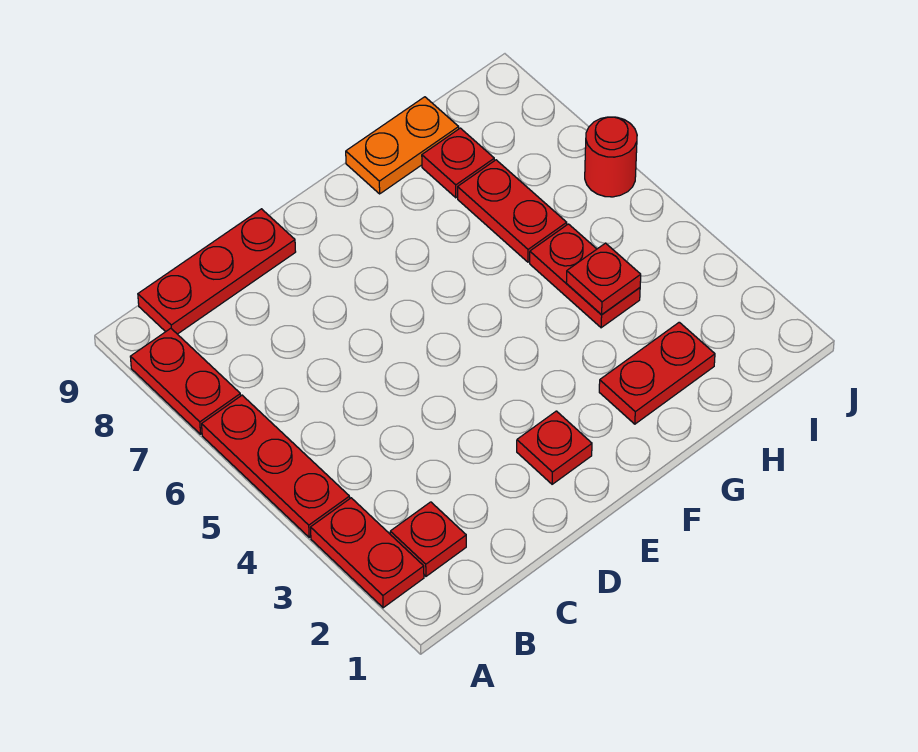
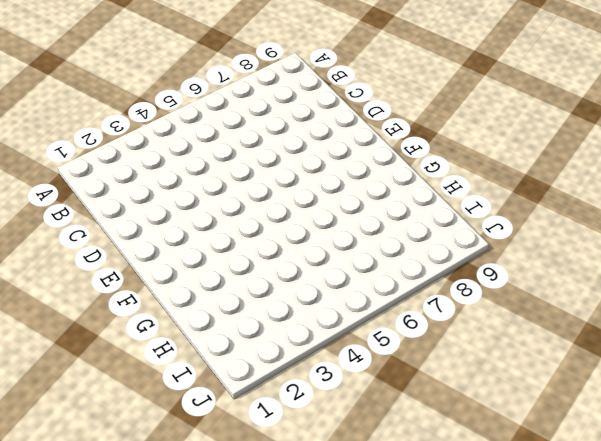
none -> red plate A2:A3 level 1
none -> red plate A4:A6 level 1
none -> red plate A7:A8 level 1

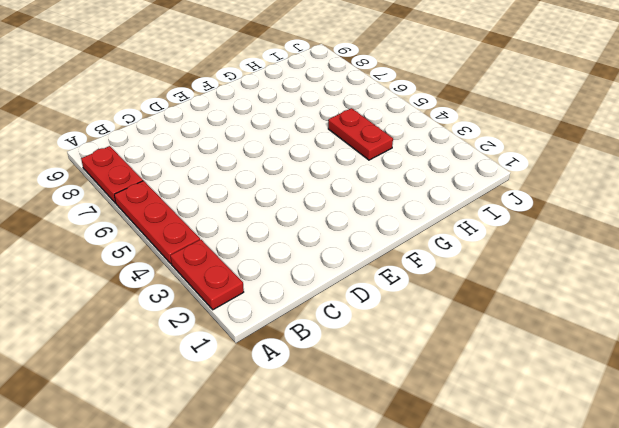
none -> red plate B2 level 1
none -> red plate B9:D9 level 1
none -> red plate E2 level 1

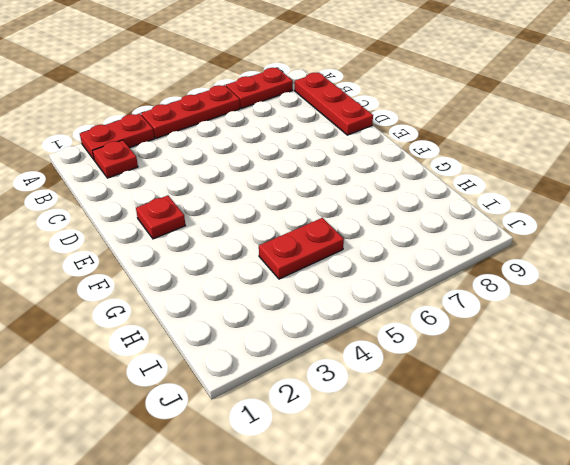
none -> red plate G2:H2 level 1
none -> orange plate G9:H9 level 1
none -> red plate H6:H7 level 1

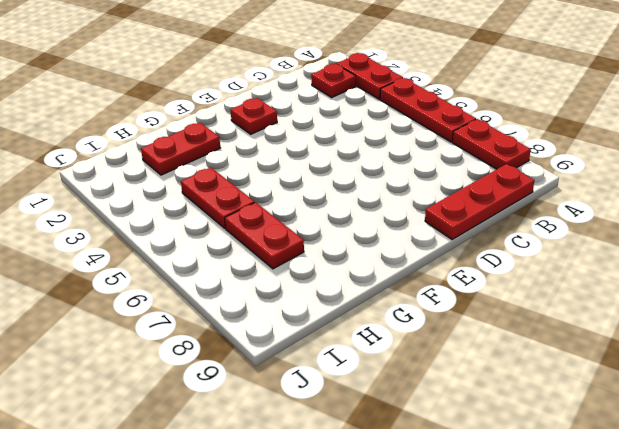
none -> orange plate G9:H9 level 1
none -> red plate H8 level 1
none -> red round brick J6 level 1

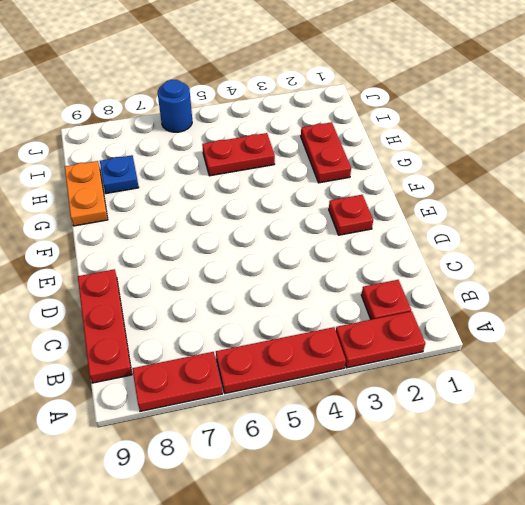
blue plate H8 level 1 -> red plate H8 level 1
blue round brick J6 level 1 -> red round brick J6 level 1
none -> red plate H6:H7 level 1
none -> red plate H4 level 2

